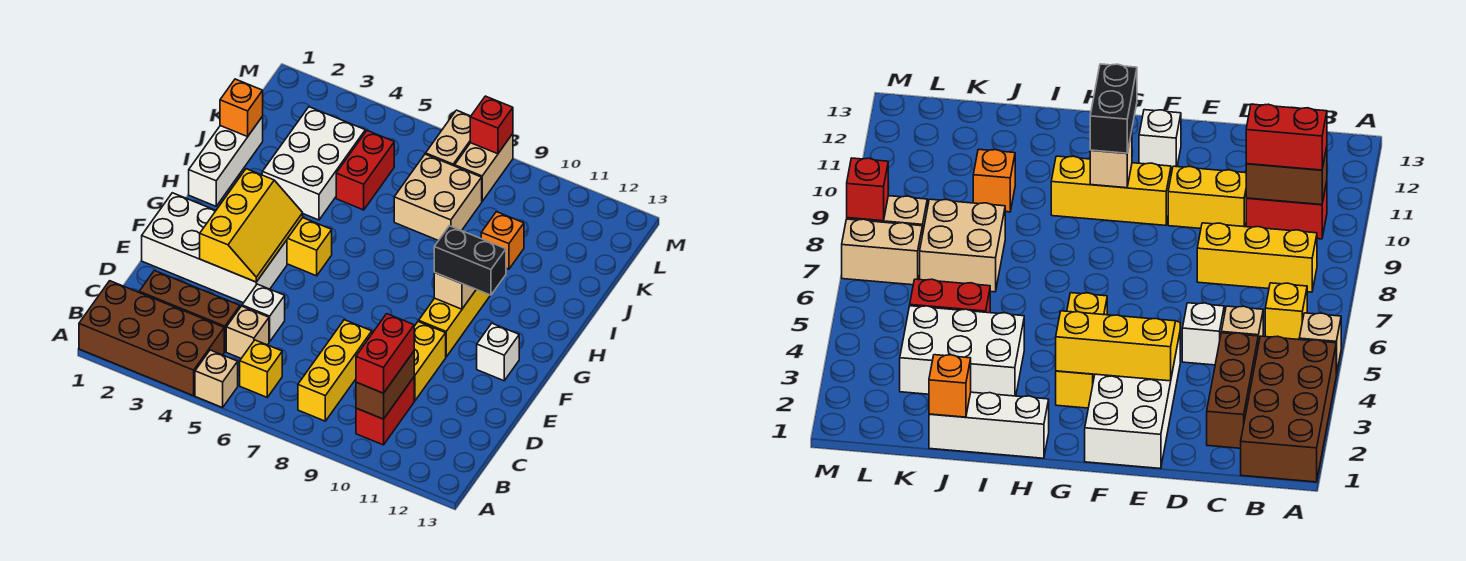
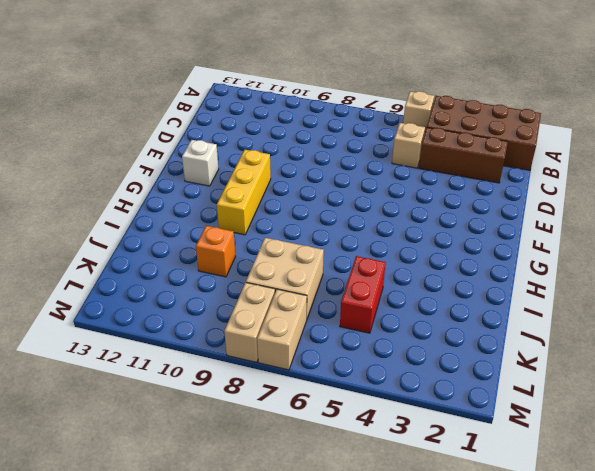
none -> yellow brick B6 level 1
none -> yellow brick B8:D8 level 1
none -> red brick B10:C10 level 1

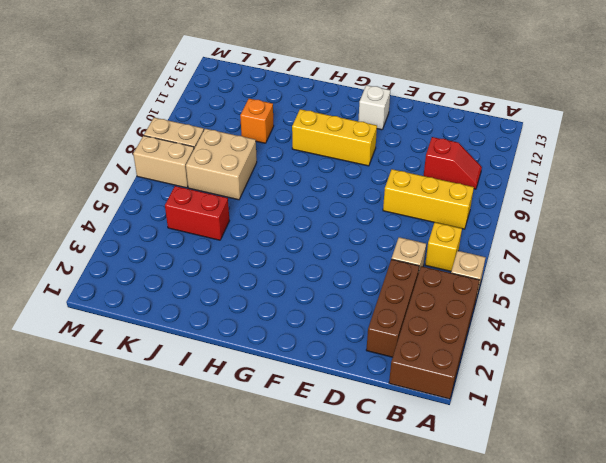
red slope B10:C10 level 1 top C -> red brick B10:C10 level 1
none -> white brick D5 level 1
none -> yellow brick D10:E10 level 1
none -> white brick E1:F4 level 1

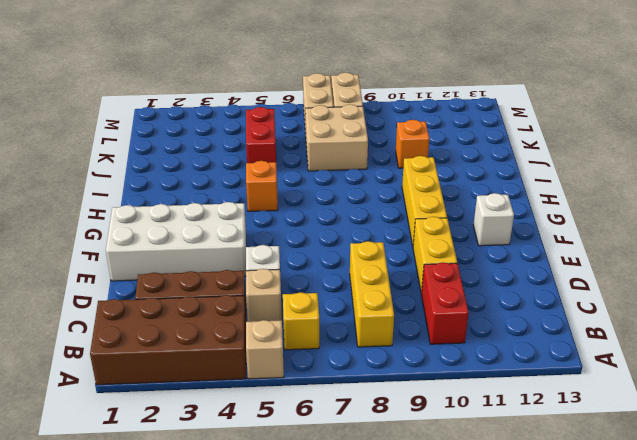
orange brick H5 level 1 -> orange brick J1 level 2
none -> yellow brick G3:G5 level 1
none -> white brick H1:J1 level 1
none -> white brick I3:K4 level 1

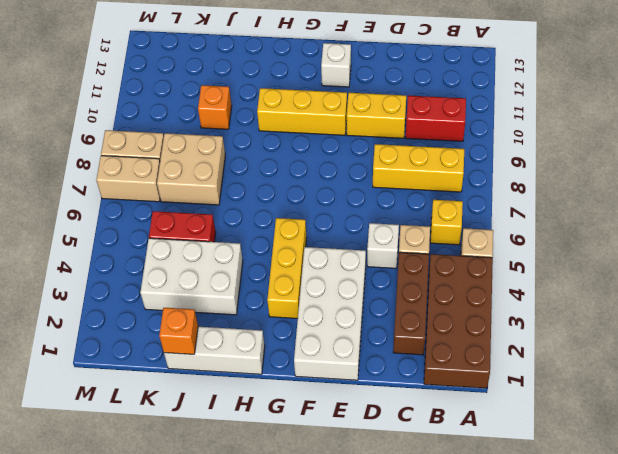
none -> brown brick B10:C10 level 2
none -> yellow slope E3:G4 level 2 top 3
none -> tan brick G10 level 2

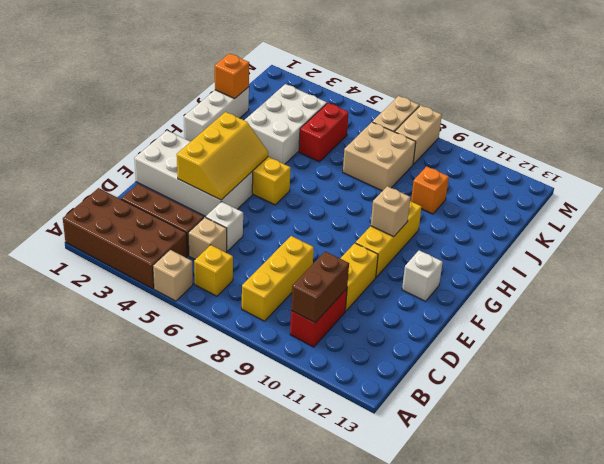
none -> red brick M8 level 2
none -> red brick B10:C10 level 3
none -> black brick G10:G11 level 3

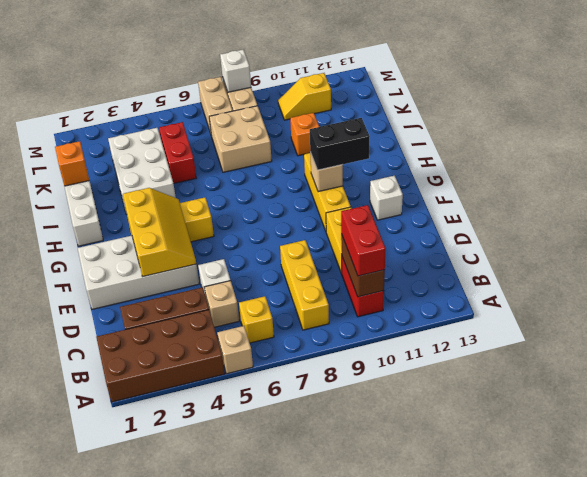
yellow slope L10:L11 level 1 top 11 -> none
white brick M8 level 2 -> red brick M8 level 2

